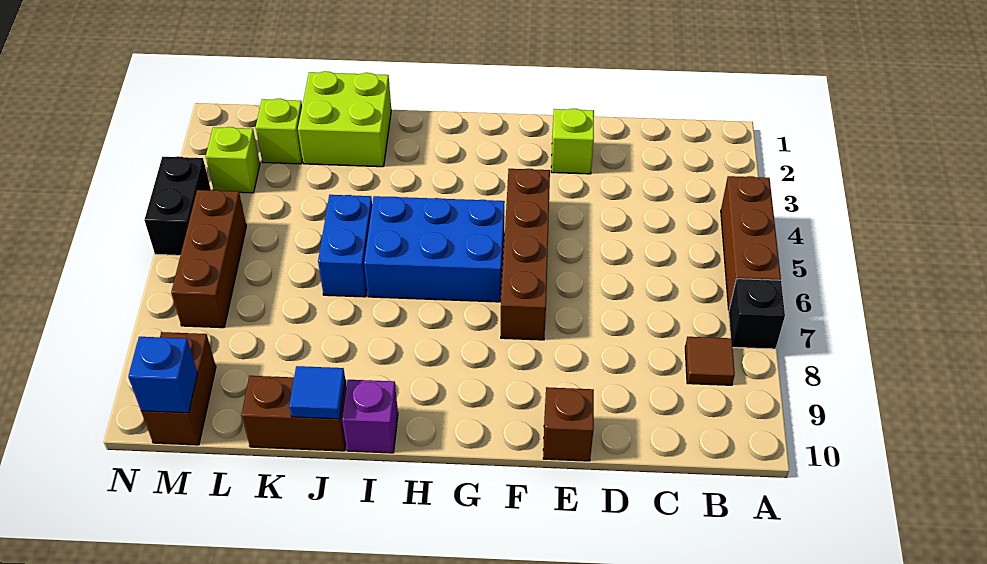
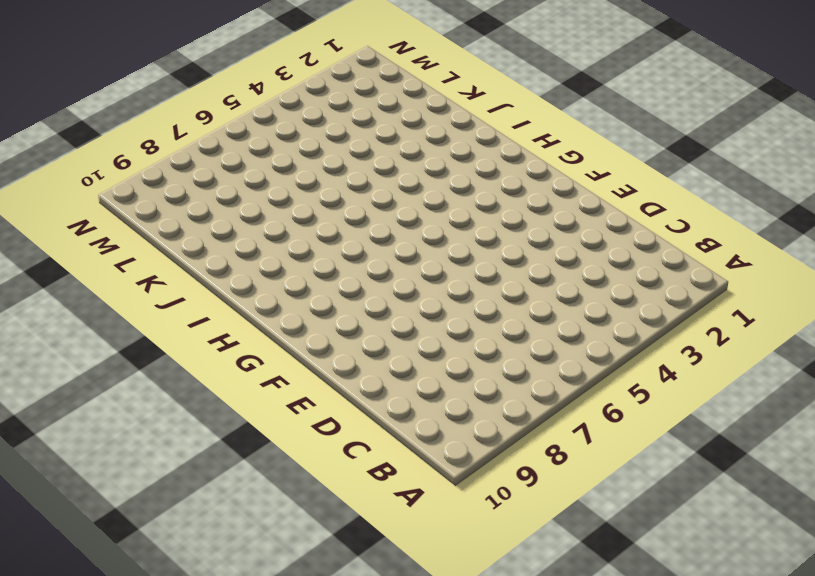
none -> brown brick A4:A6 level 1
none -> black brick A7 level 1
none -> brown tile B8 level 1

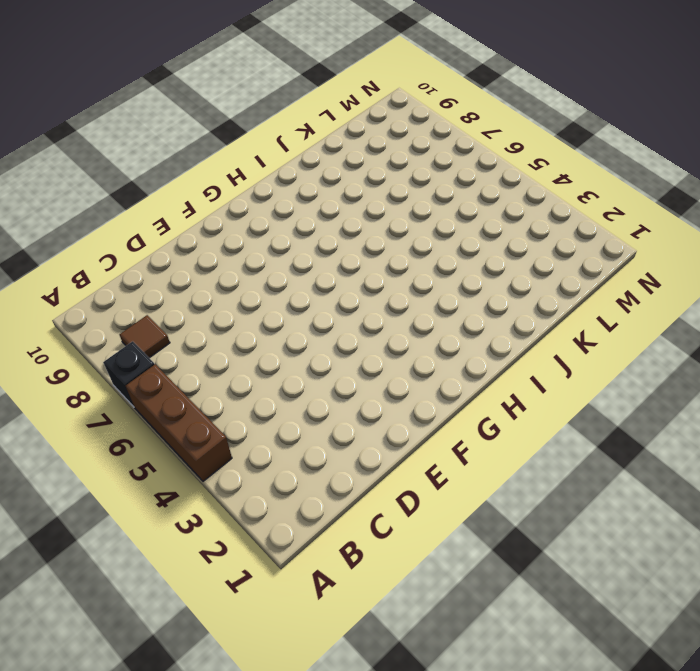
none -> lime brick E2 level 1
none -> brown brick E10 level 1
none -> brown brick F4:F7 level 1

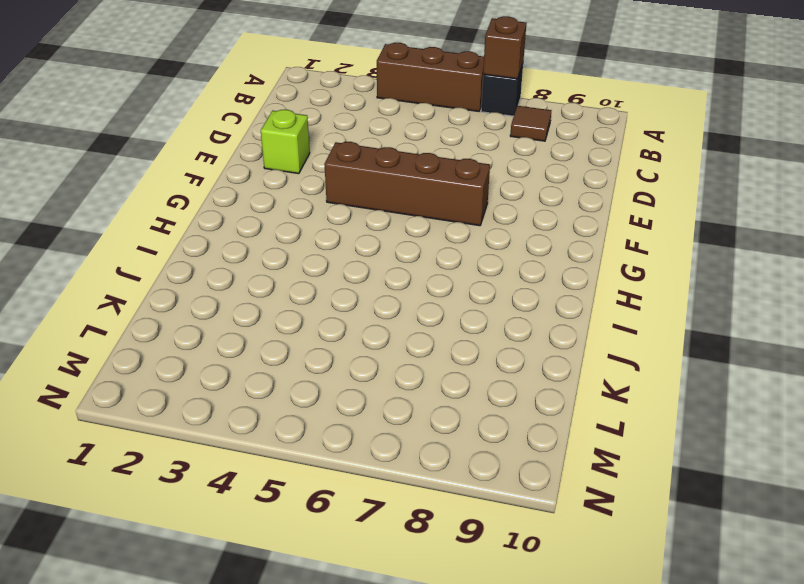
brown brick A7 level 2 -> brown brick E10 level 1
none -> blue brick G5:I6 level 1
none -> purple brick I10 level 1
none -> lime brick J1:K2 level 1

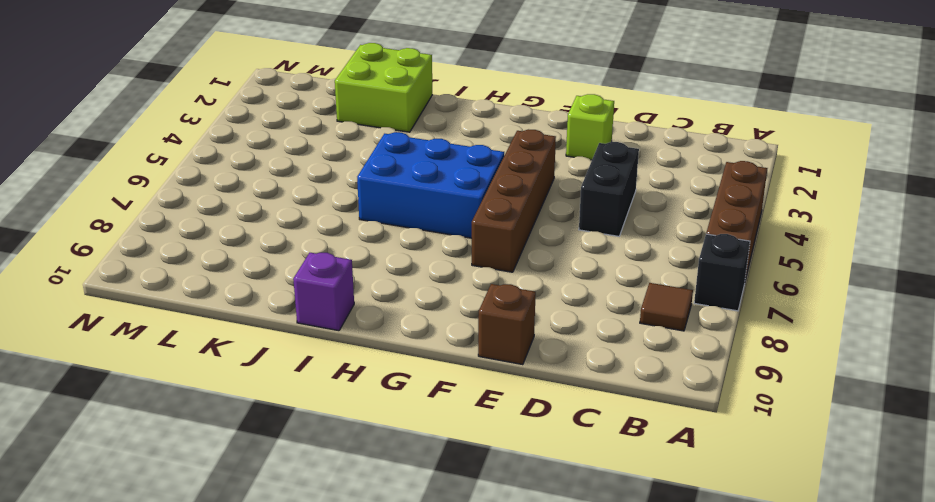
black brick D4:D5 level 1 -> black brick N4:N5 level 1
none -> blue brick J5:J6 level 1
none -> brown brick J10:K10 level 1
none -> lime brick L2 level 1

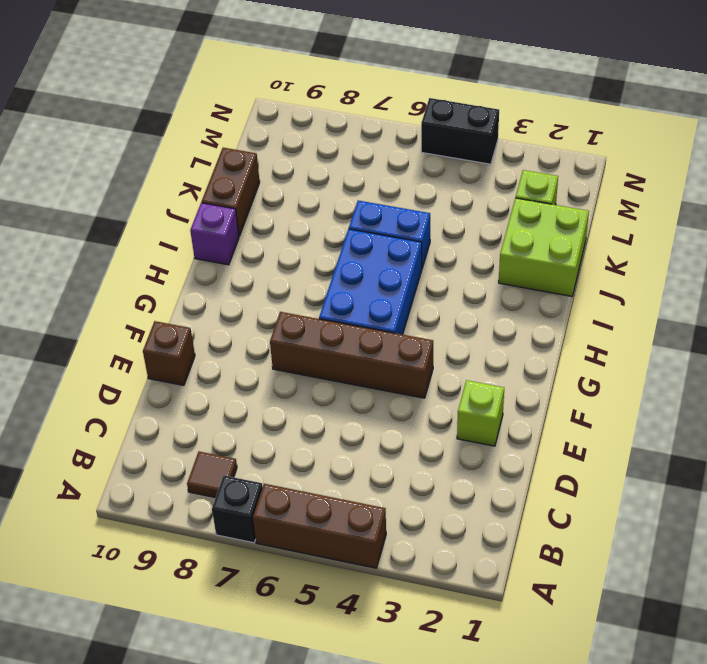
none -> lime brick M3 level 1
none -> brown brick M5:M7 level 1
none -> brown brick M9:M10 level 1

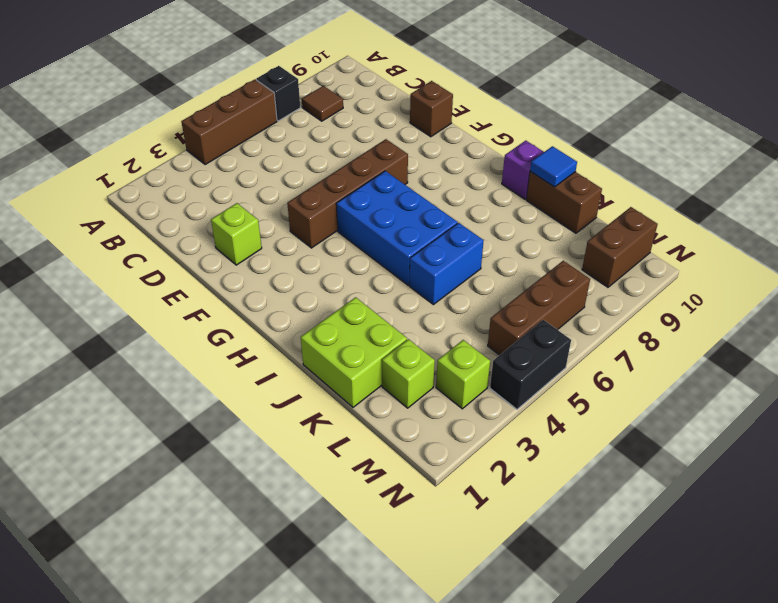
none -> blue brick M10 level 2

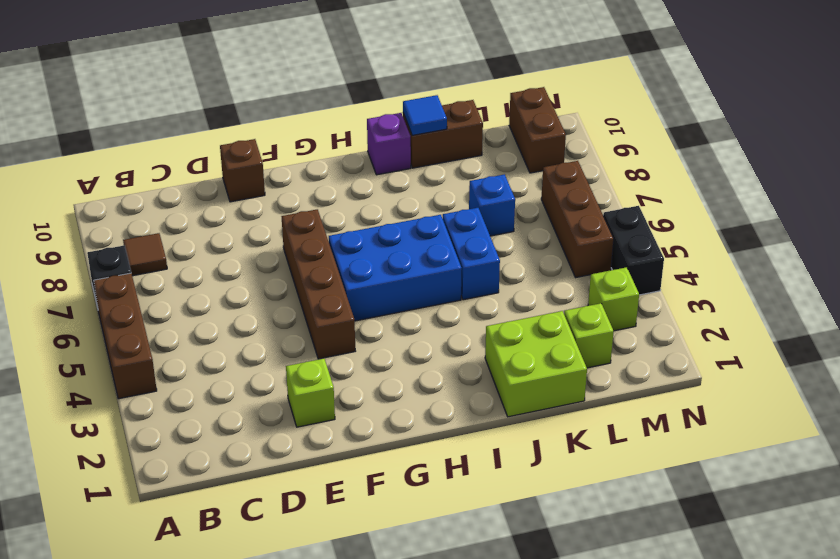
blue brick K7 level 1 -> blue brick M10 level 2

